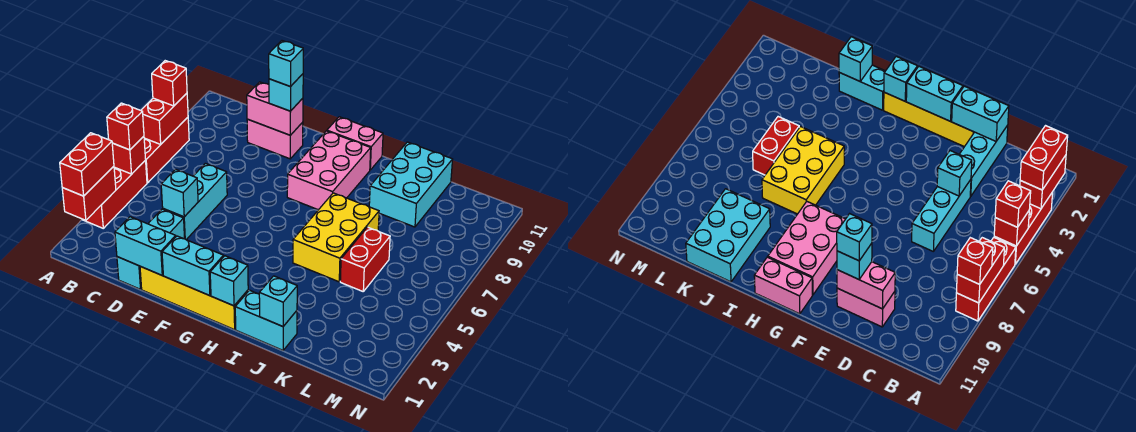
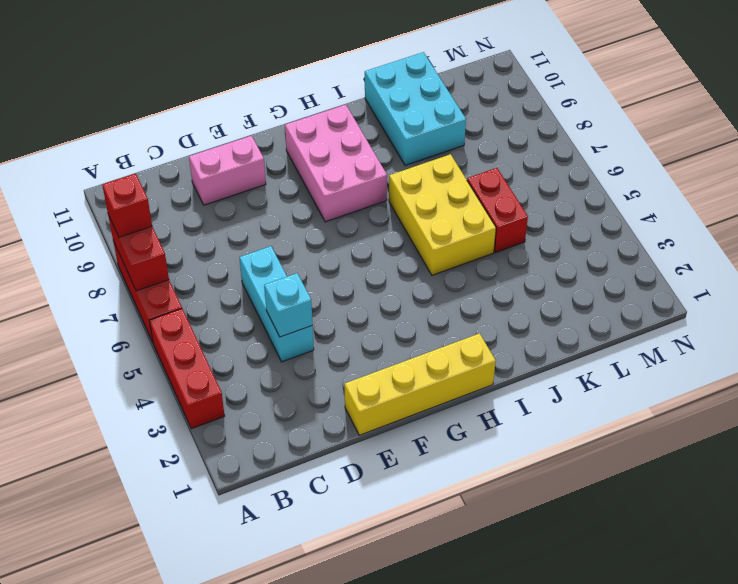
none -> cyan brick D1:D3 level 1
none -> pink brick G11:H11 level 1
none -> cyan brick I1:J1 level 1

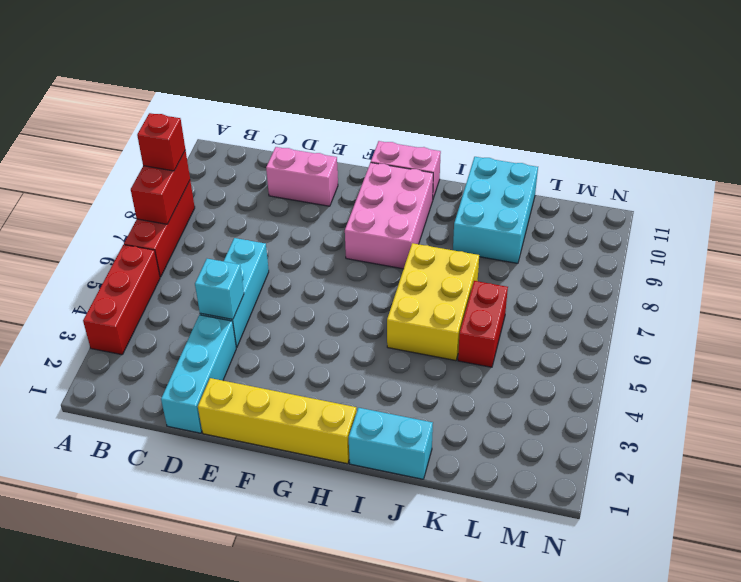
none -> red brick A2:A3 level 2
none -> red brick A5 level 2
none -> cyan brick D1:E1 level 2

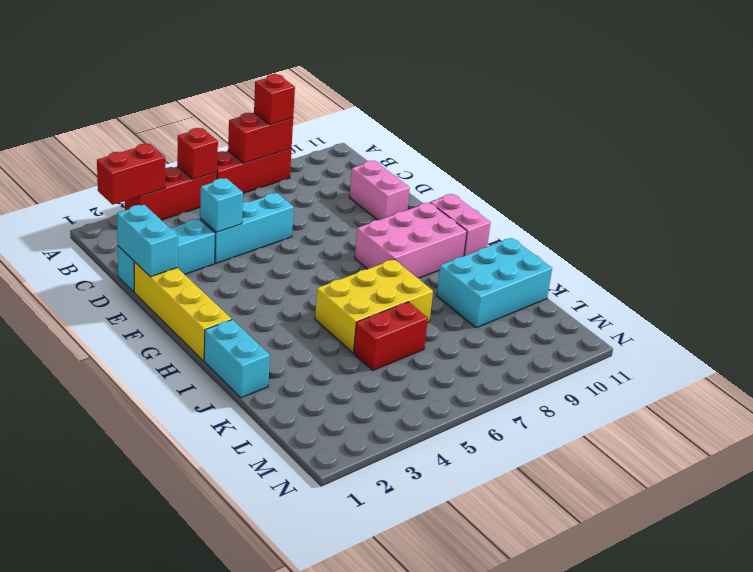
none -> pink brick D10:E10 level 2
none -> cyan brick F1:G1 level 2
none -> cyan brick H1 level 2

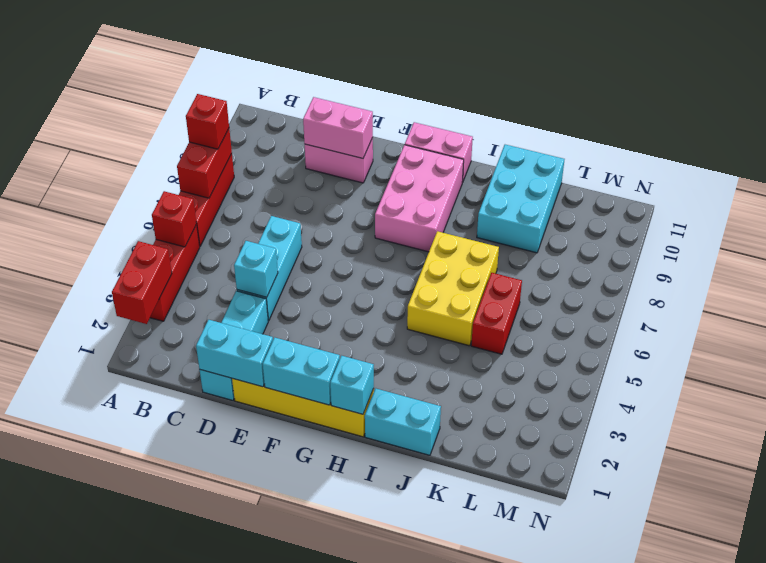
none -> cyan brick J1 level 2
none -> red brick A2:A3 level 3
none -> red brick A5 level 3

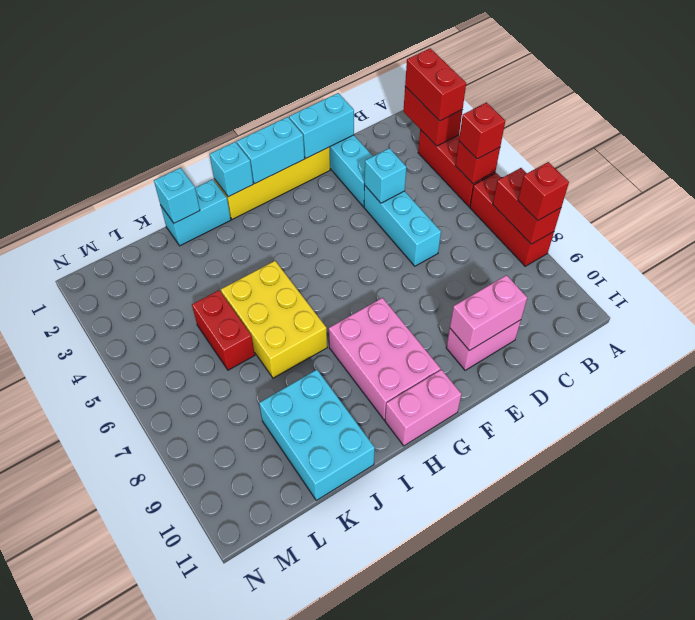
none -> cyan brick E10 level 3
none -> cyan brick E10 level 4

